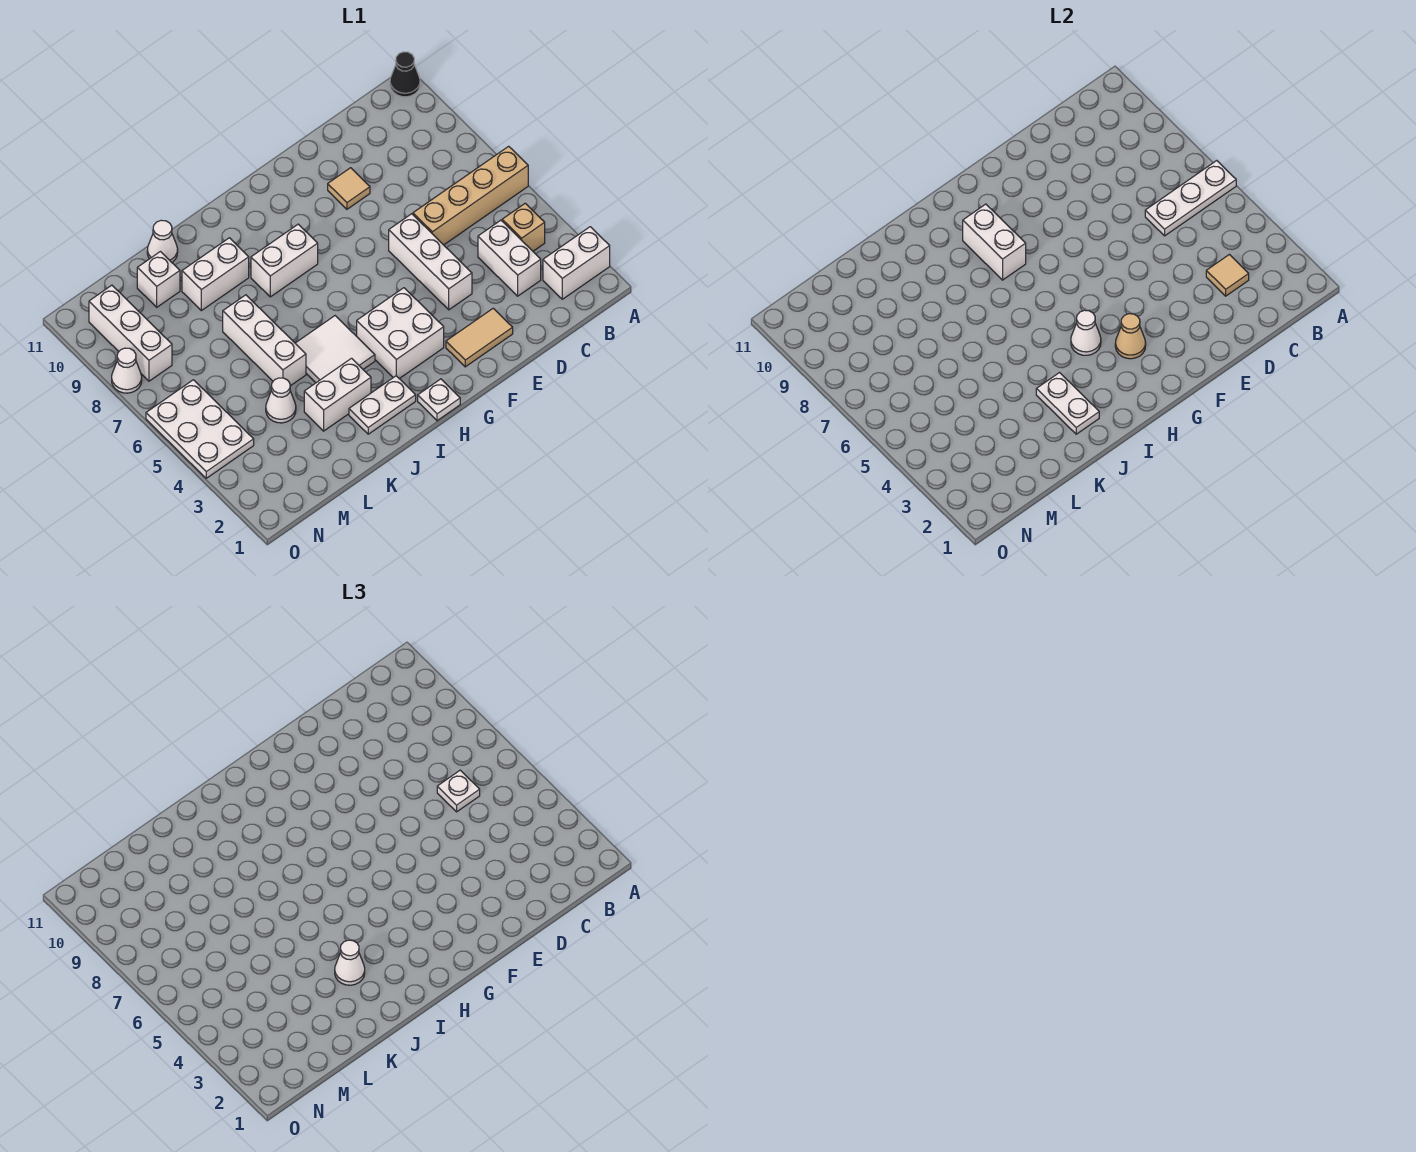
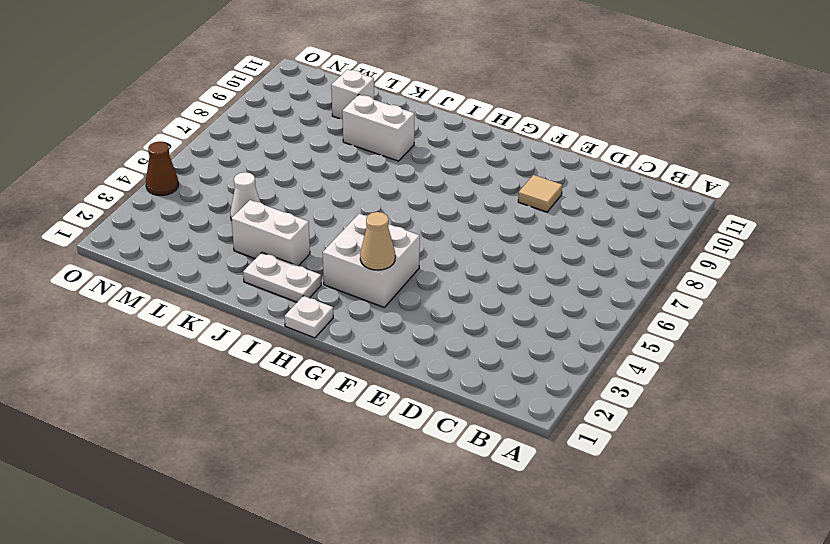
brown cone O4 level 1 -> white plate N4:O6 level 1
none -> white brick A2:B2 level 1
none -> tan brick A6:D6 level 1
none -> black cone A11 level 1
none -> tan brick B4 level 1

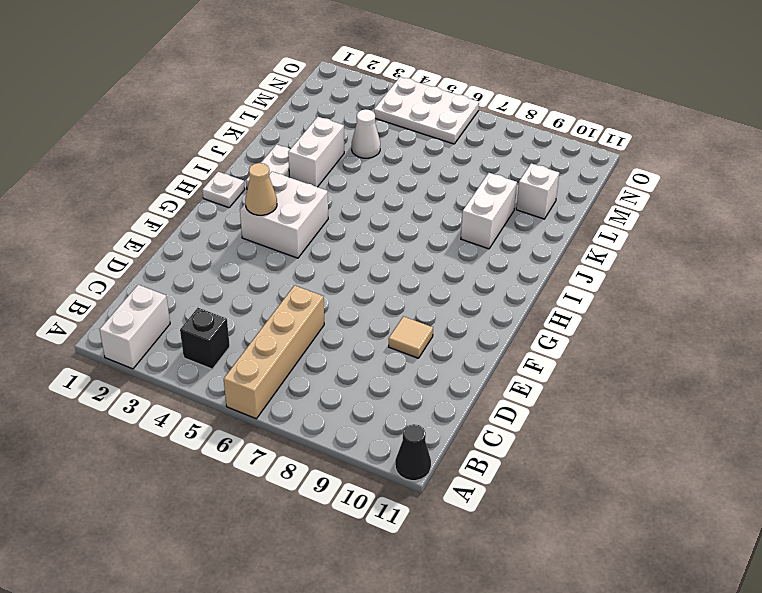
black brick B4 level 1 -> tan brick B4 level 1
none -> white brick C3:C4 level 1
none -> tan tile E2:F2 level 1
none -> white brick E4:E6 level 1
none -> white brick H8:I8 level 1

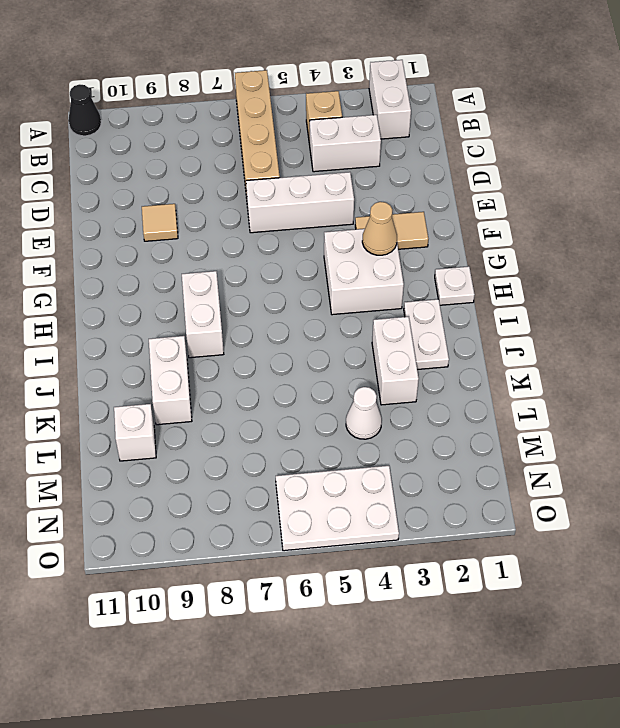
tan tile F2:F3 level 1 -> tan tile E2:F2 level 1
none -> white tile I4:J5 level 1
none -> white brick K5:K7 level 1
none -> white cone K11 level 1
none -> white brick N8:N10 level 1

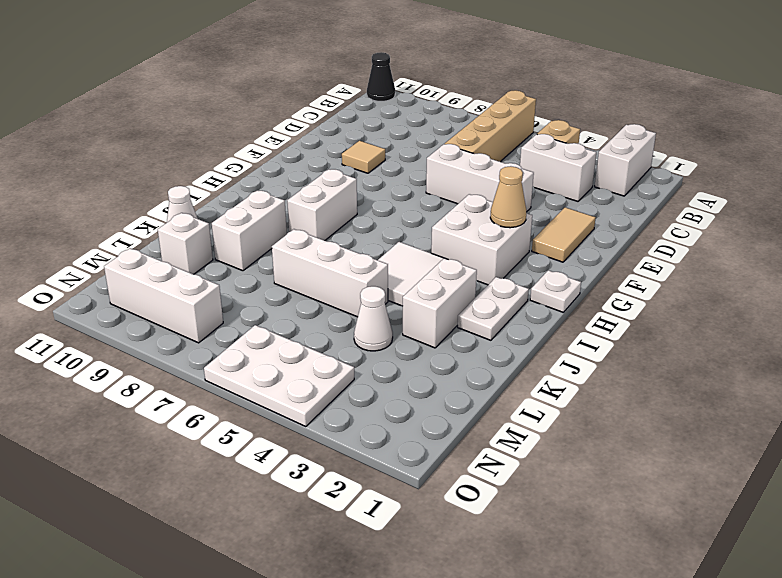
none -> white cone O8 level 1
none -> white plate A6:C6 level 2
none -> tan tile C3 level 2
none -> white cone H4 level 2

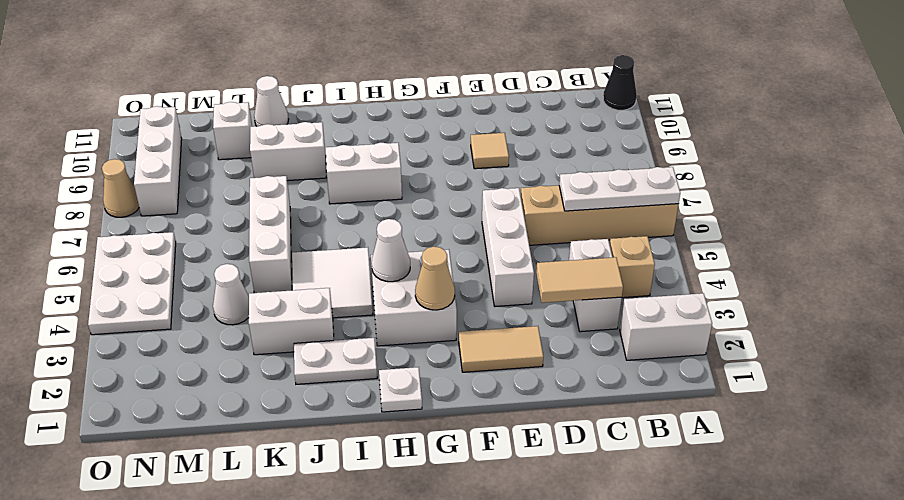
tan tile C3:D3 level 2 -> tan tile C3 level 2
tan cone O8 level 1 -> white cone O8 level 1
none -> white brick H8:H9 level 2
none -> white plate J2:J3 level 2
none -> white plate C6 level 3
none -> white cone J3 level 3

